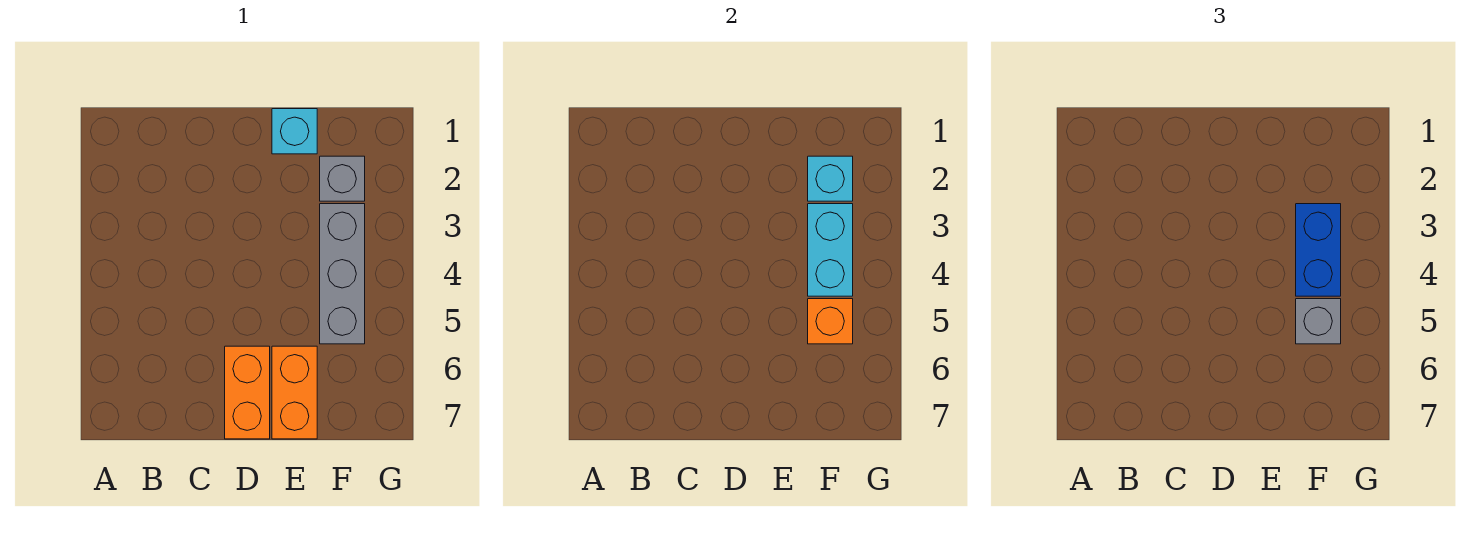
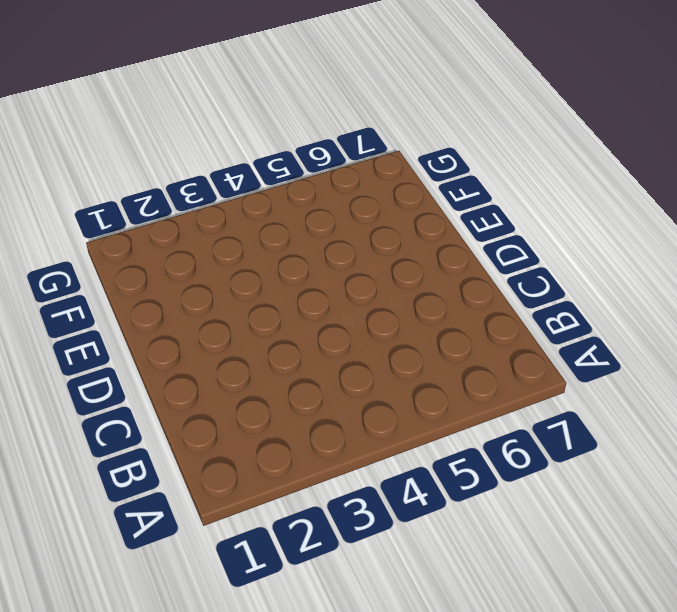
none -> orange brick D6:D7 level 1
none -> cyan brick E1 level 1

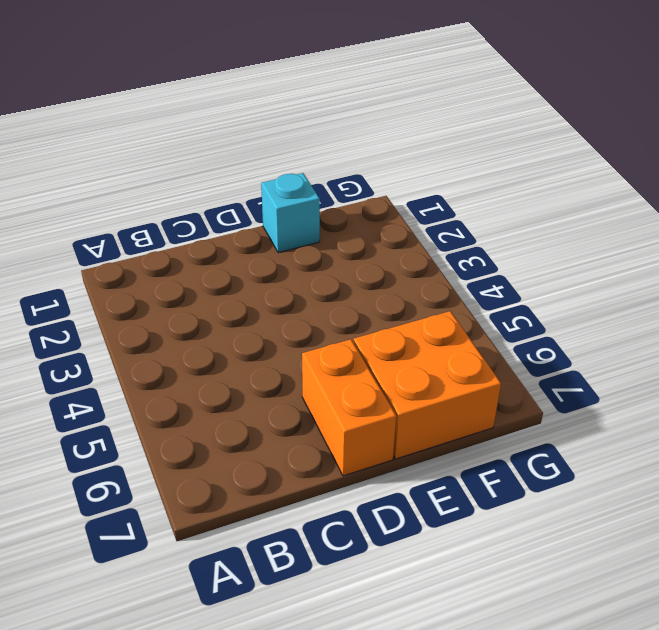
orange brick E6:F7 level 1 -> orange brick E6:E7 level 1
none -> grey brick F2 level 1
none -> grey brick F3:F5 level 1

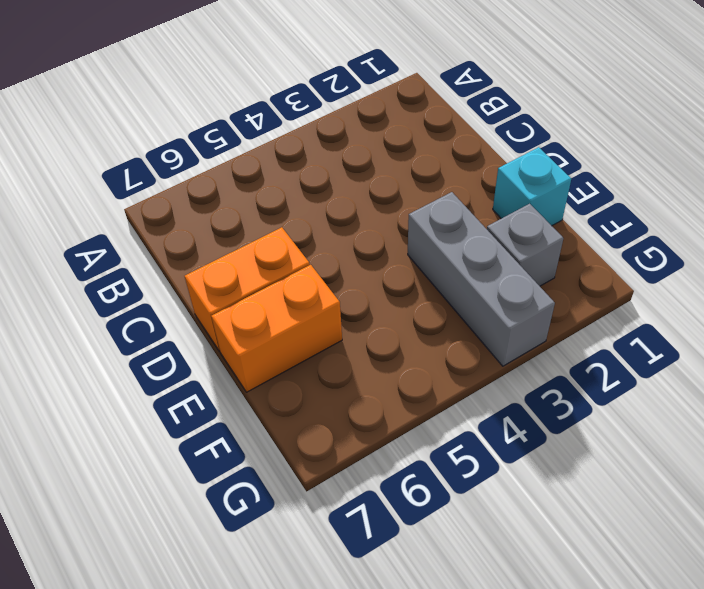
grey brick E3:G3 level 1 -> grey brick F3:F5 level 1
none -> cyan brick F2 level 2
none -> cyan brick F3:F4 level 2

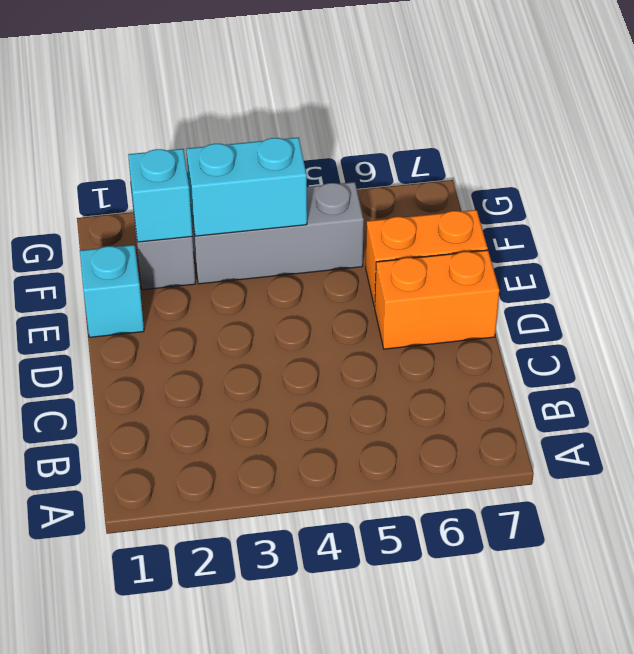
none -> orange brick F5 level 2
none -> blue brick F3:F4 level 3

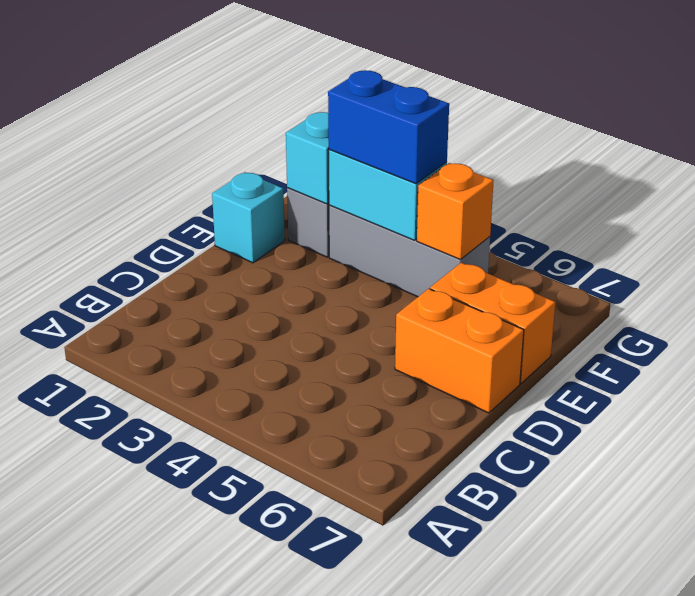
none -> grey brick F5 level 3

